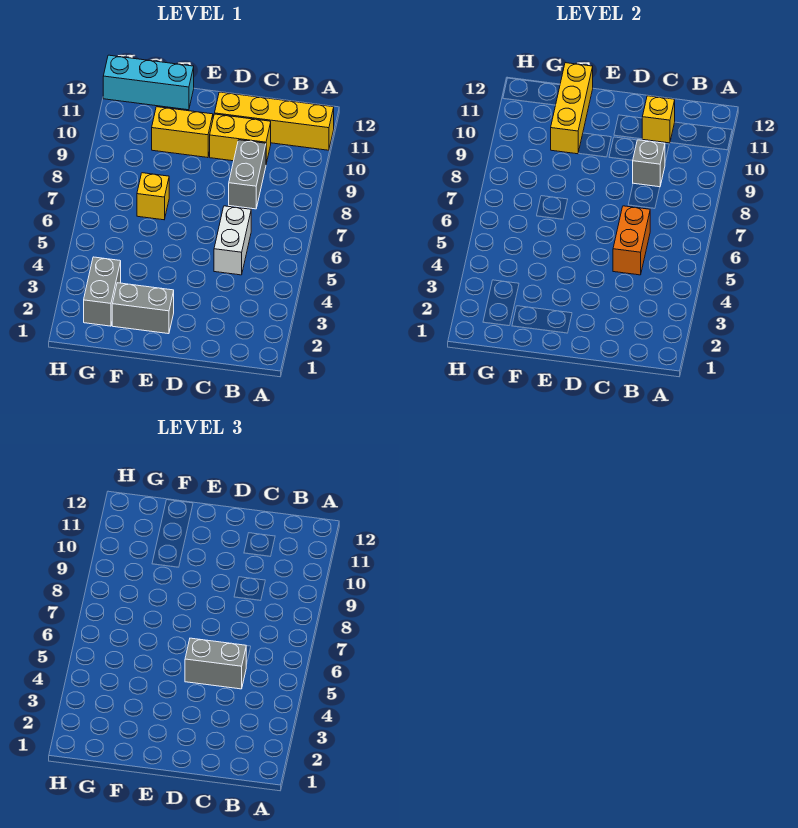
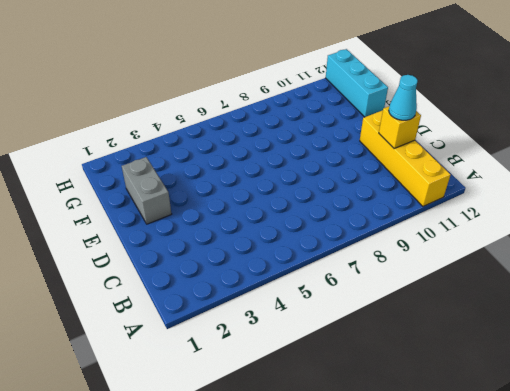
cyan cone C11 level 3 -> none
none -> white brick C5:C6 level 1
none -> grey brick C8:C9 level 1
none -> yellow brick C10:D10 level 1

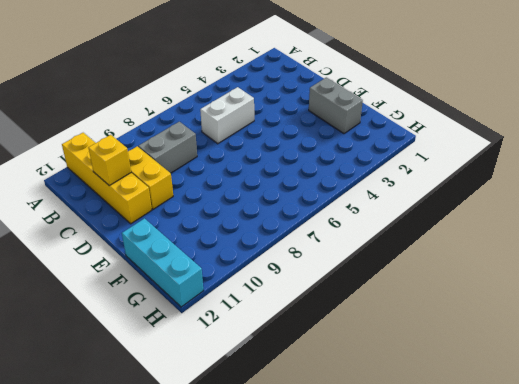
none -> yellow brick E10:F10 level 1
none -> yellow brick F7 level 1
none -> grey brick G2:G3 level 1

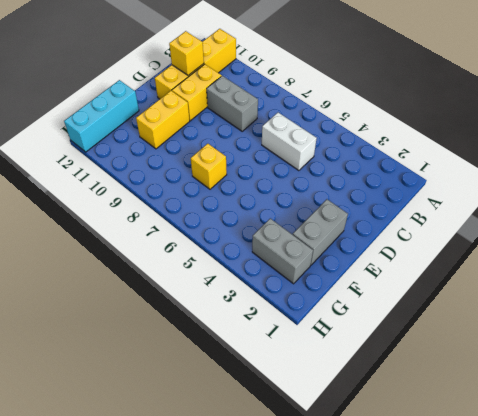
none -> orange brick C5:C6 level 2
none -> grey brick C9 level 2
none -> yellow brick F10:F12 level 2

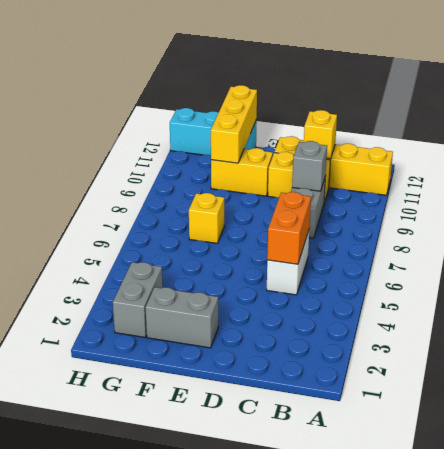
none -> grey brick C5:D5 level 3

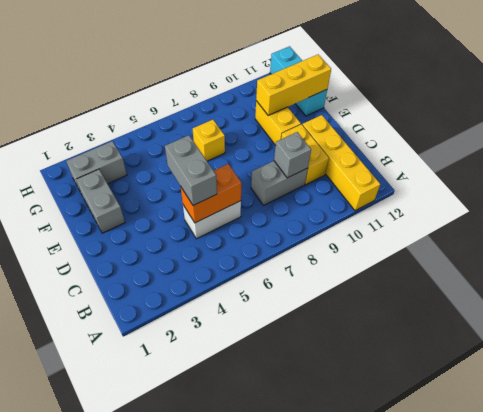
none -> yellow brick C11 level 2

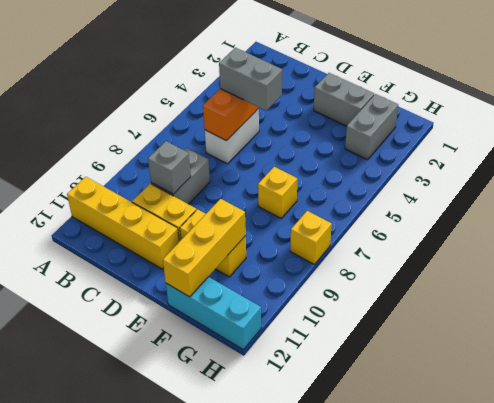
yellow brick H8 level 1 -> yellow brick C11 level 2

